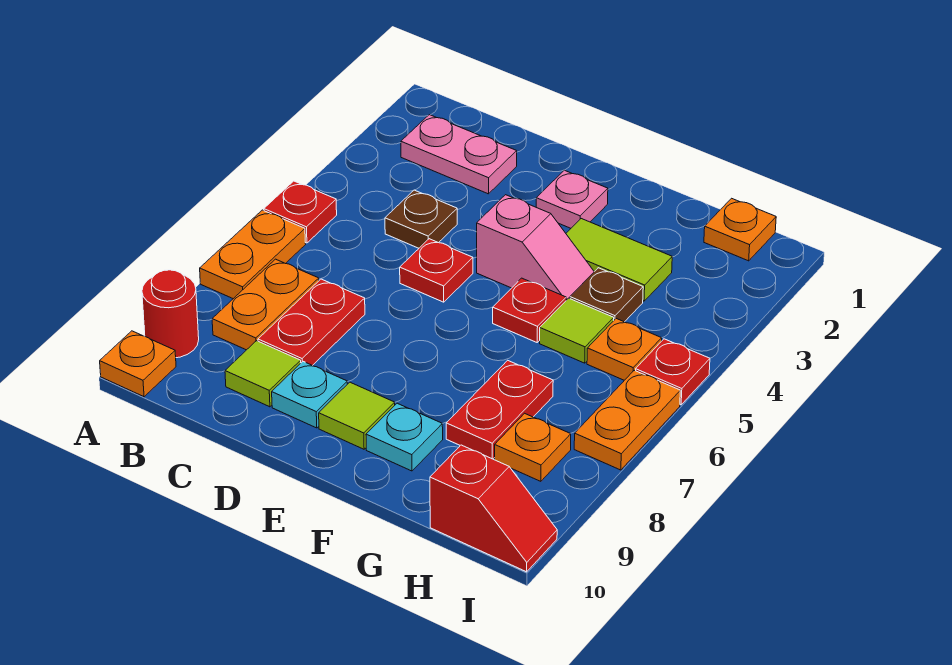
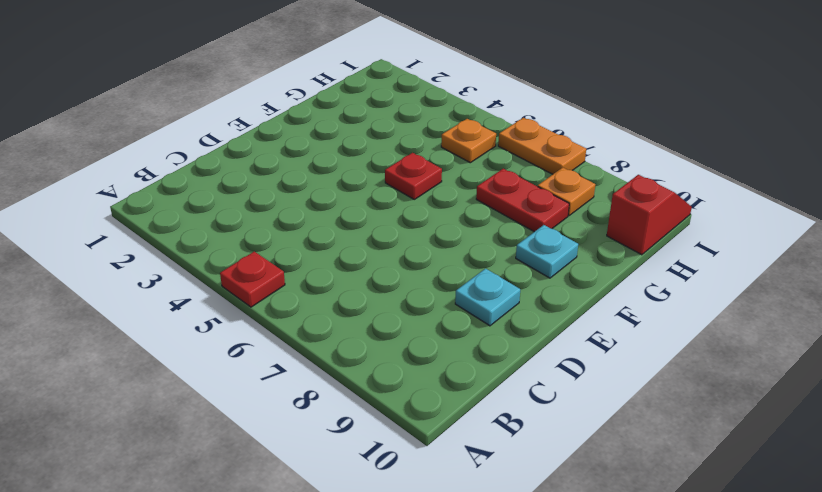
none -> orange plate A6:A7 level 1
none -> red round brick A9 level 1
none -> orange plate A10 level 1

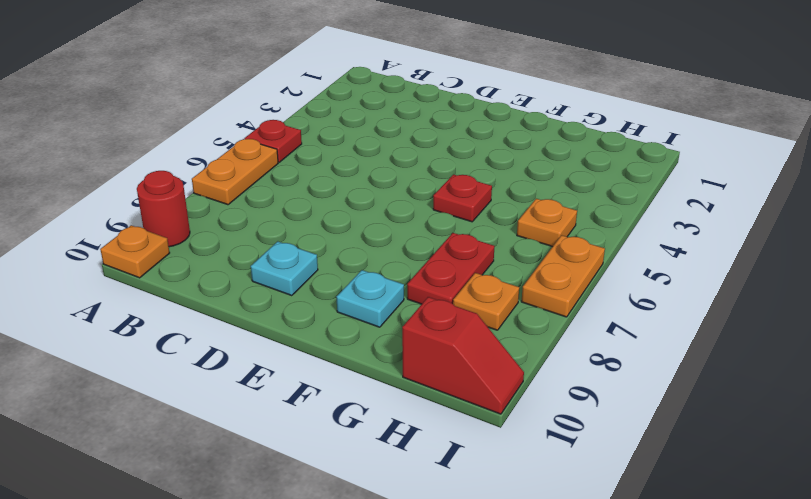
none -> pink plate B2:C2 level 1
none -> orange plate B7:B8 level 1
none -> brown plate C4 level 1

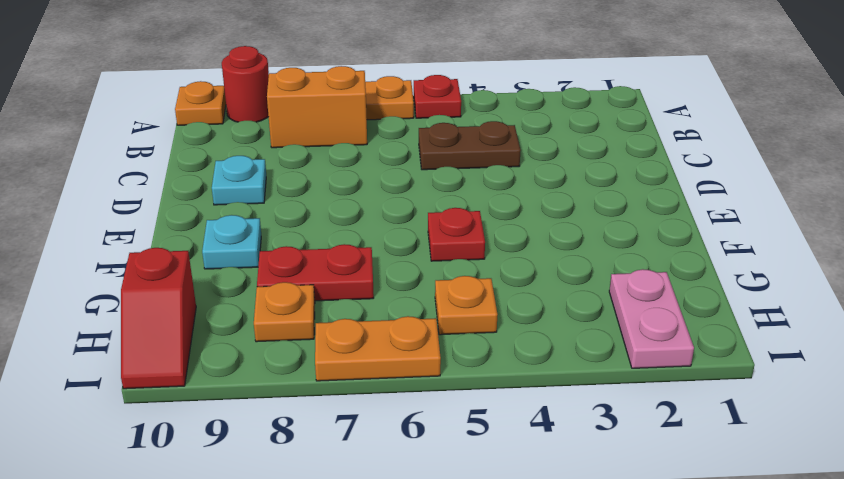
orange brick B7:B8 level 1 -> orange plate B7:B8 level 1
brown plate C4:C5 level 1 -> brown plate C4 level 1
pink plate H2:I2 level 1 -> pink plate B2:C2 level 1
none -> red plate C7:C8 level 1
none -> lime tile C9 level 1
none -> red plate D5 level 1

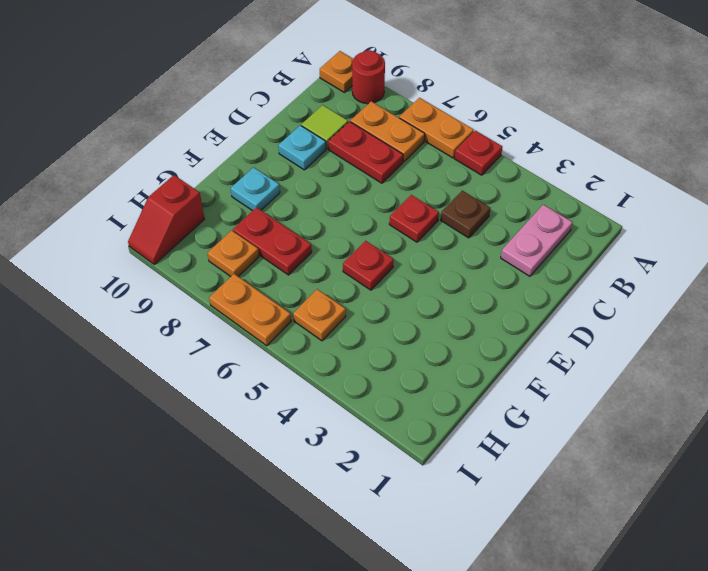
none -> pink plate E2 level 1
none -> pink slope E4:F4 level 1 top E
none -> lime tile E9 level 1

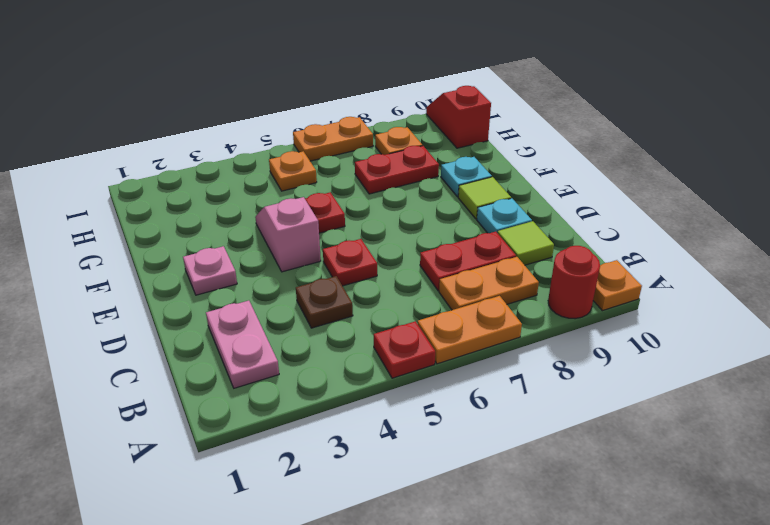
none -> lime tile F3:G3 level 1
none -> brown plate G4 level 1
none -> lime tile G5 level 1

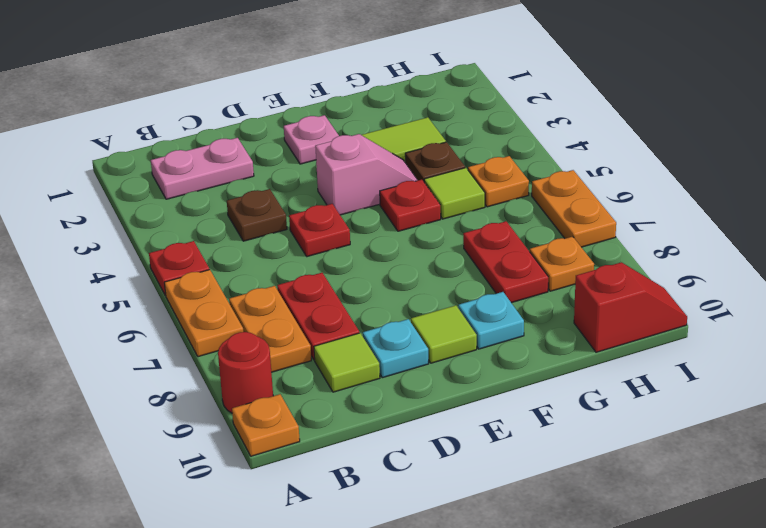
none -> orange plate H1 level 1
none -> red plate I5 level 1

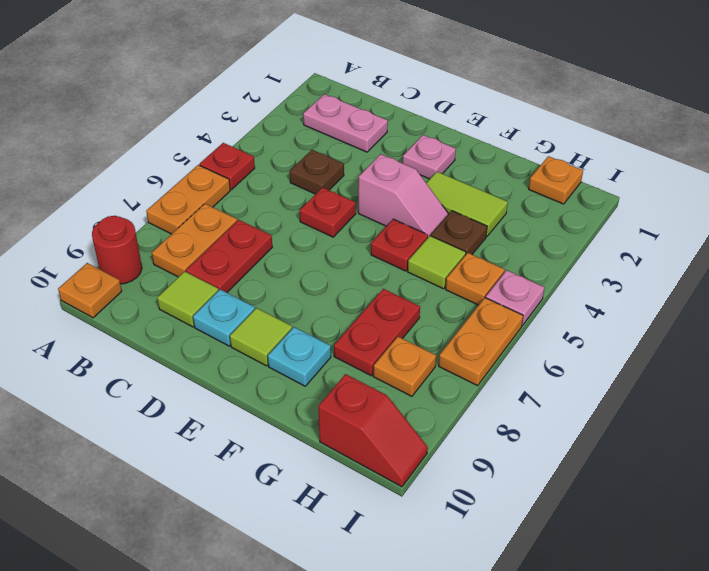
pink plate I5 level 1 -> red plate I5 level 1

